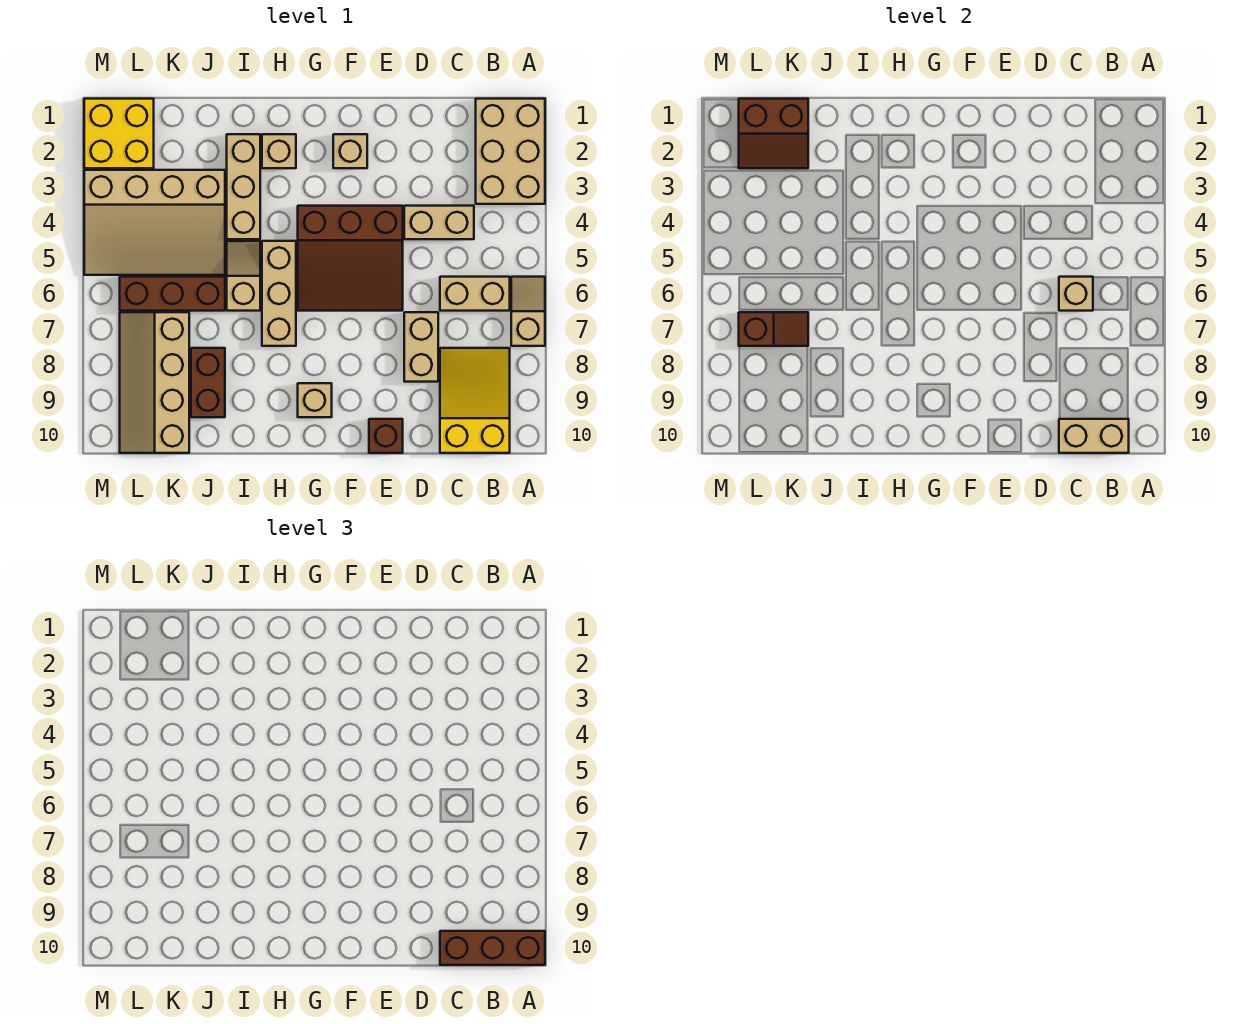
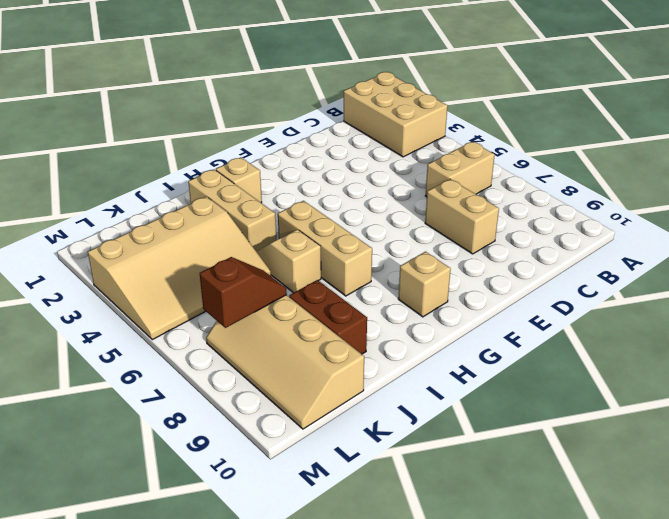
none -> tan slope A6:A7 level 1 top 7
none -> yellow slope B8:C10 level 1 top 10
none -> tan brick C4:D4 level 1

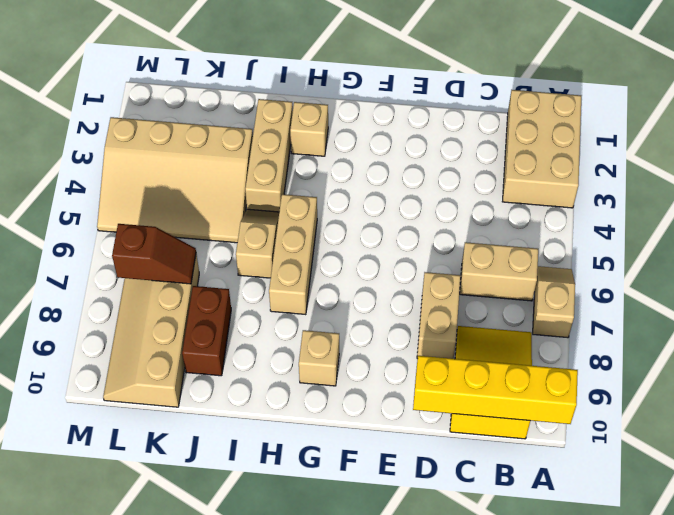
yellow brick A10:D10 level 2 -> tan brick B10:C10 level 2
none -> tan brick C4:D4 level 1
none -> brown slope E4:G6 level 1 top 4
none -> brown brick E10 level 1

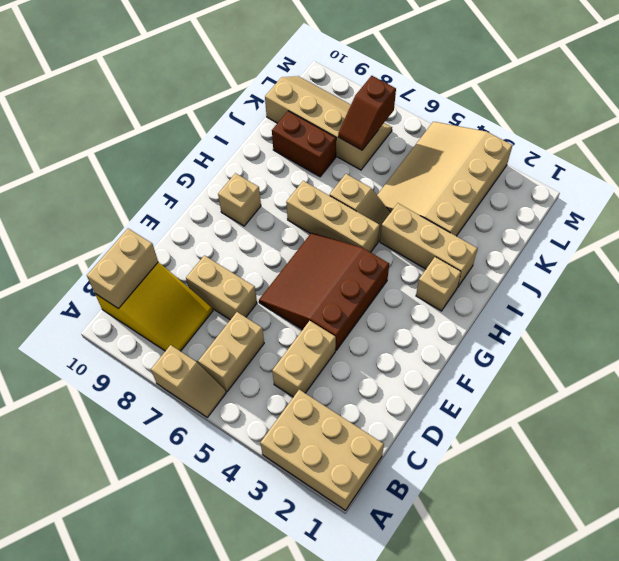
none -> brown brick E10 level 1
none -> tan brick F2 level 1
none -> brown brick J6:L6 level 1

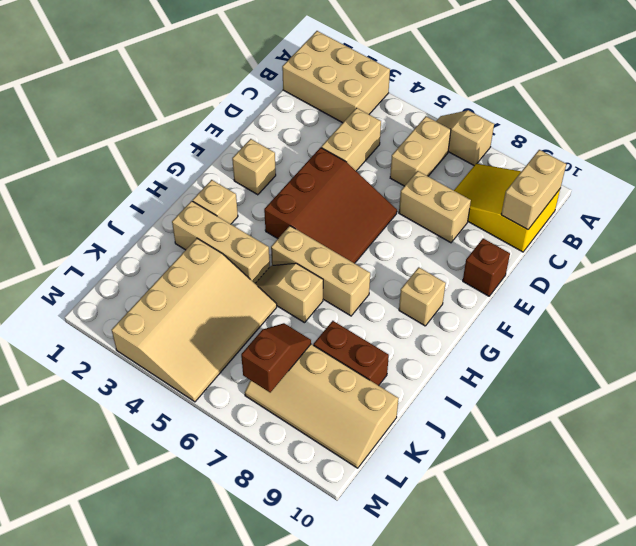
none -> brown brick J6:L6 level 1
none -> yellow brick L1:M2 level 1
none -> tan brick C6 level 2

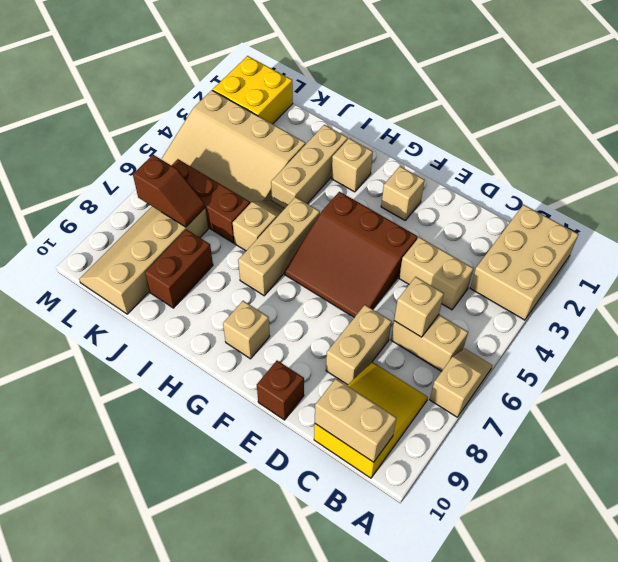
none -> brown slope K1:L2 level 2 top 1
none -> brown brick A10:C10 level 3

